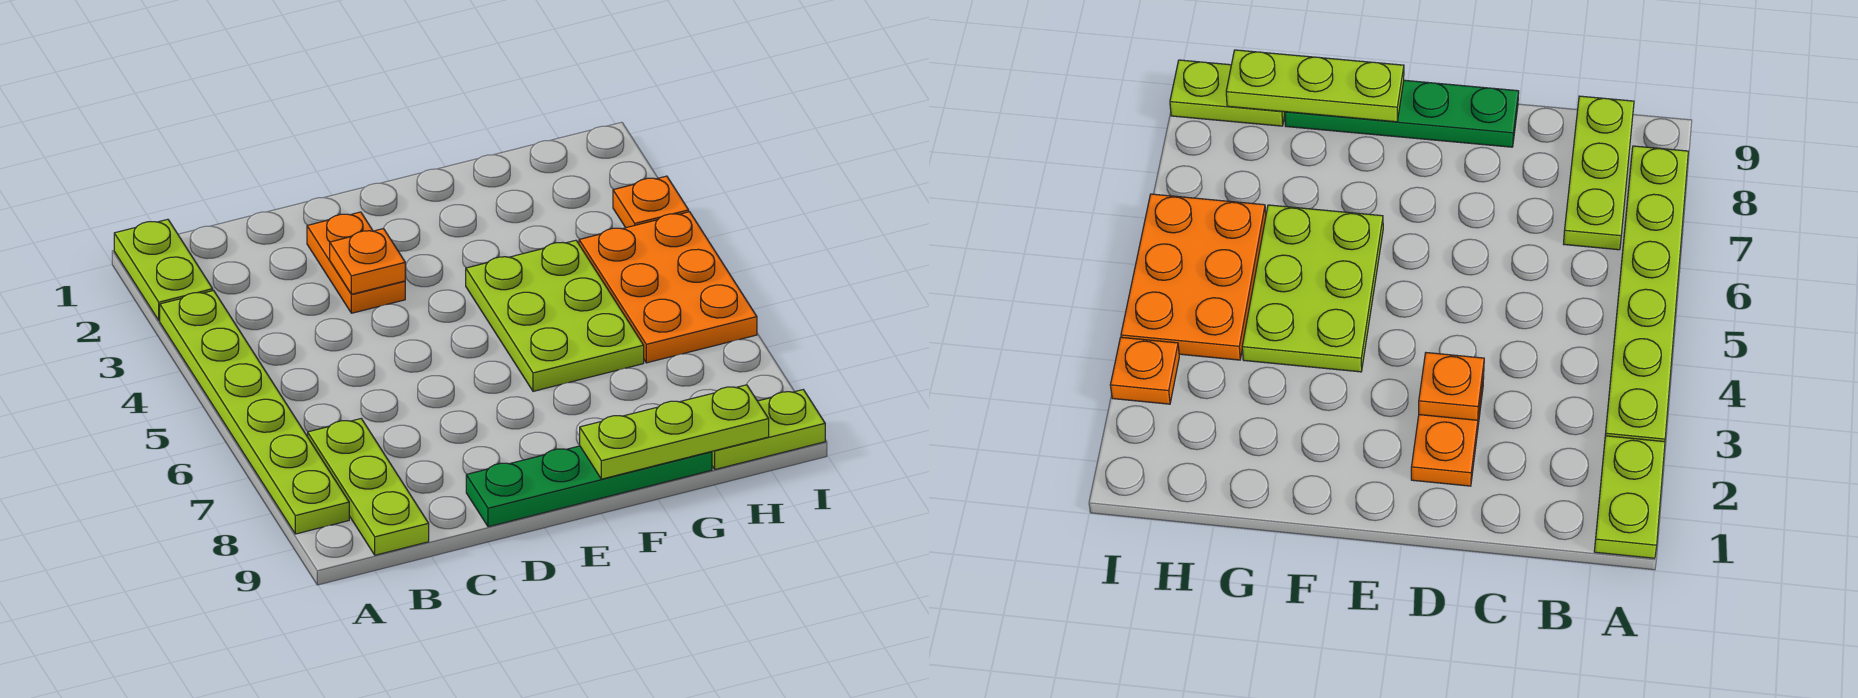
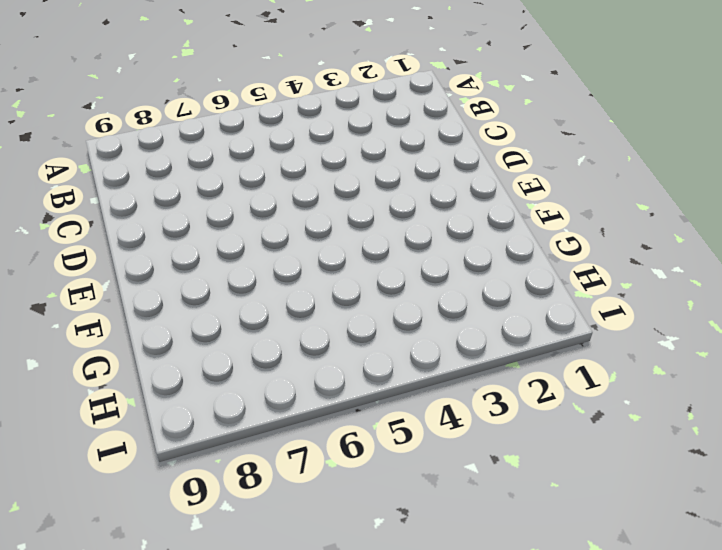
none -> lime plate A1:A2 level 1
none -> lime plate A3:A8 level 1

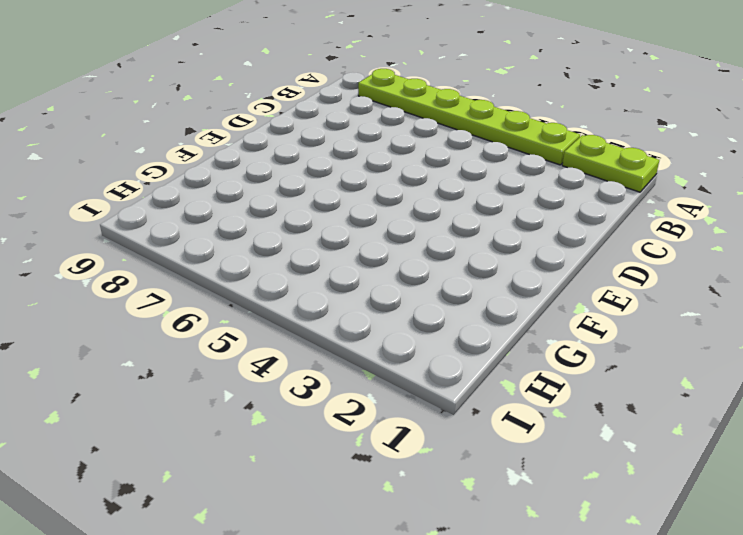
none -> lime plate B7:B9 level 1
none -> orange plate D2:D3 level 1

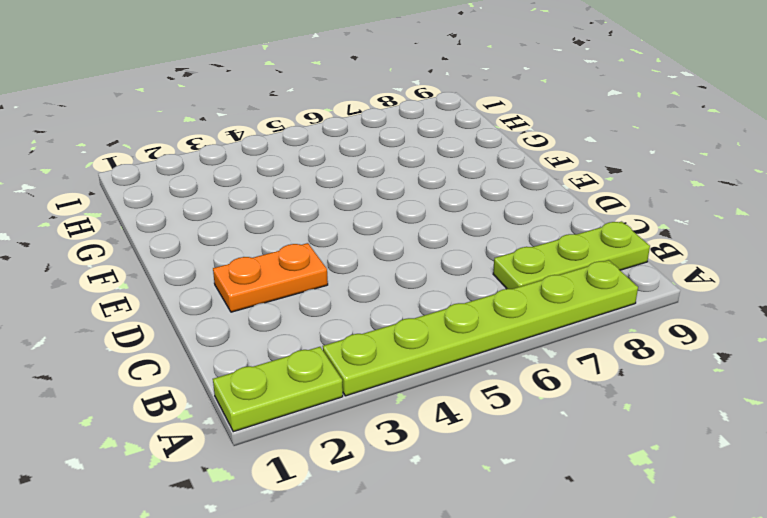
none -> green plate D9:G9 level 1
none -> lime plate F4:G6 level 1

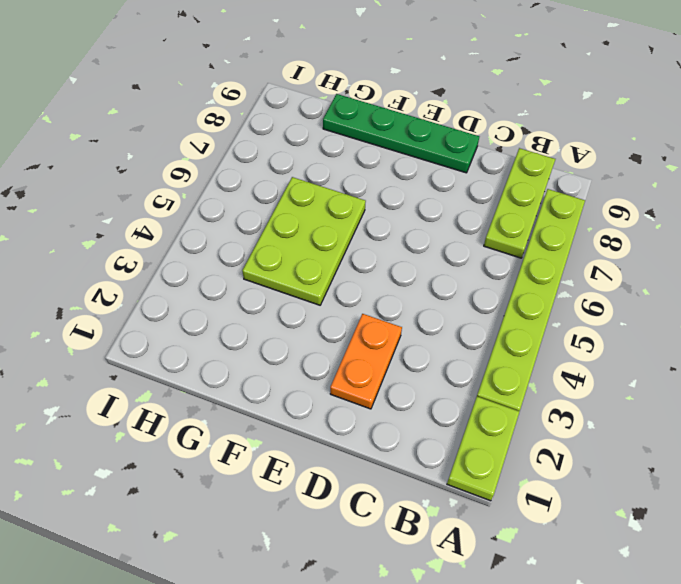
none -> orange plate H4:I6 level 1
none -> lime plate H9:I9 level 1

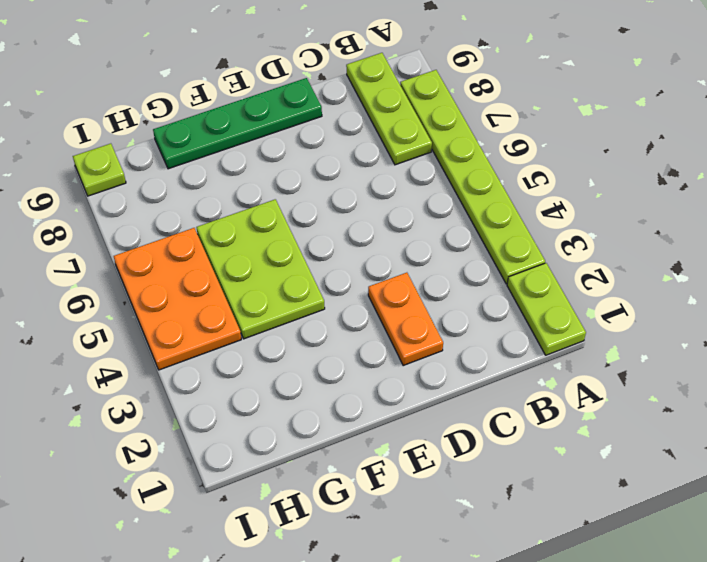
lime plate I9 level 1 -> lime plate H9:I9 level 1
none -> orange plate I3 level 1
none -> orange plate D3 level 2

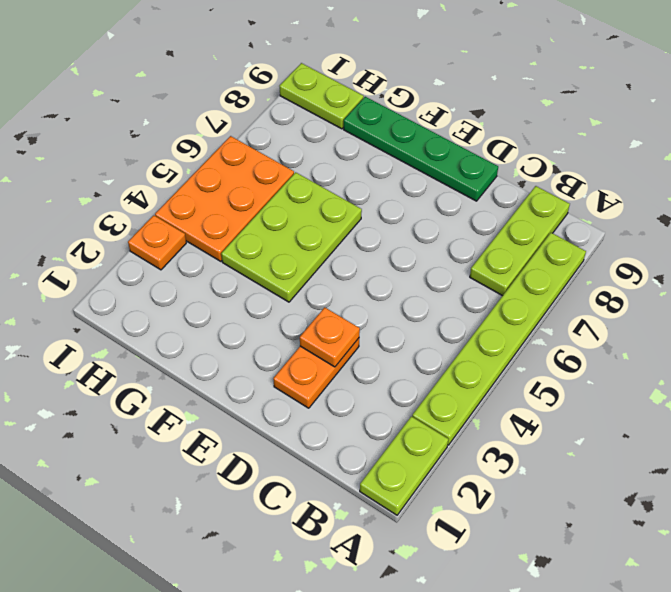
none -> lime plate F9:H9 level 2

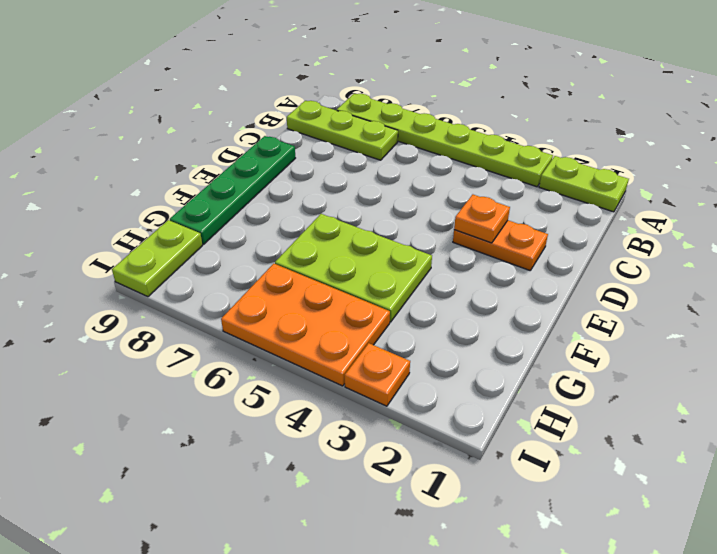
none -> lime plate F9:H9 level 2

